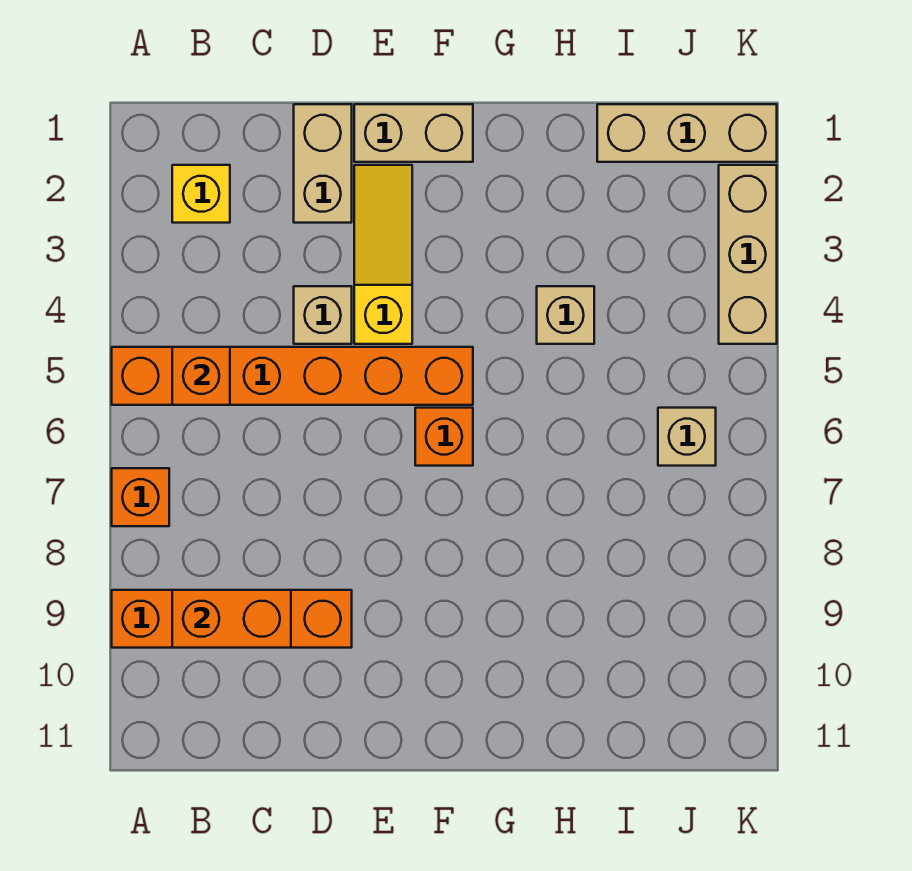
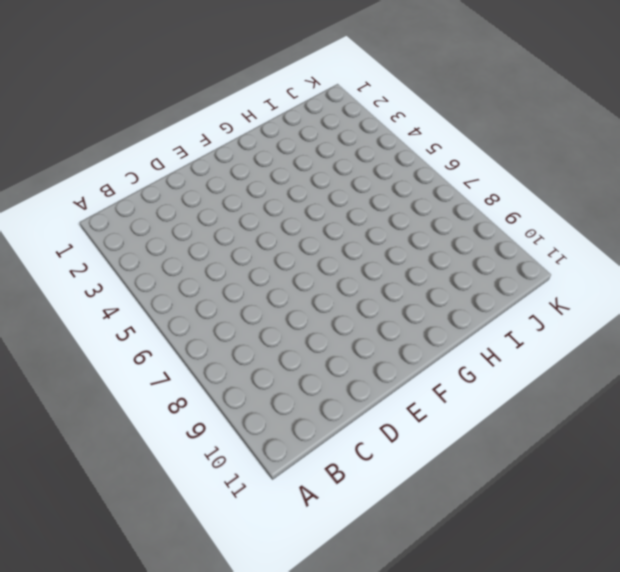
none -> orange brick A5:F5 level 1
none -> orange brick A7 level 1
none -> orange brick A9:D9 level 1

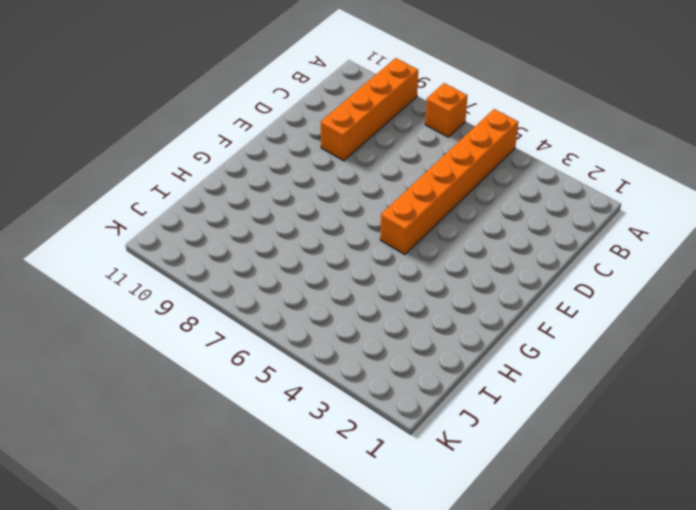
none -> yellow brick B2 level 1
none -> tan brick D1:D2 level 1
none -> tan brick D4 level 1

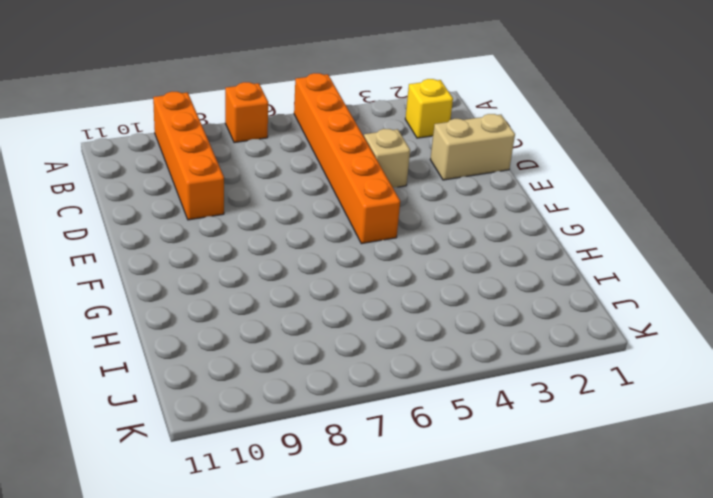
none -> tan brick E1:F1 level 1
none -> yellow slope E2:E4 level 1 top 4
none -> orange brick F6 level 1

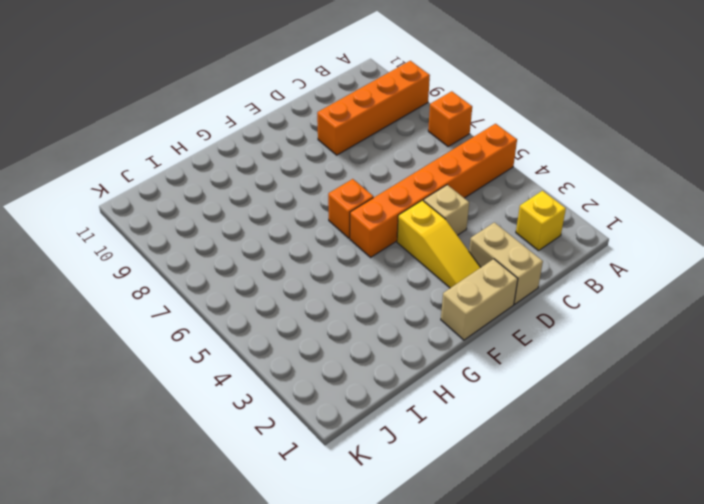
none -> tan brick H4 level 1
none -> tan brick I1:K1 level 1
none -> tan brick J6 level 1

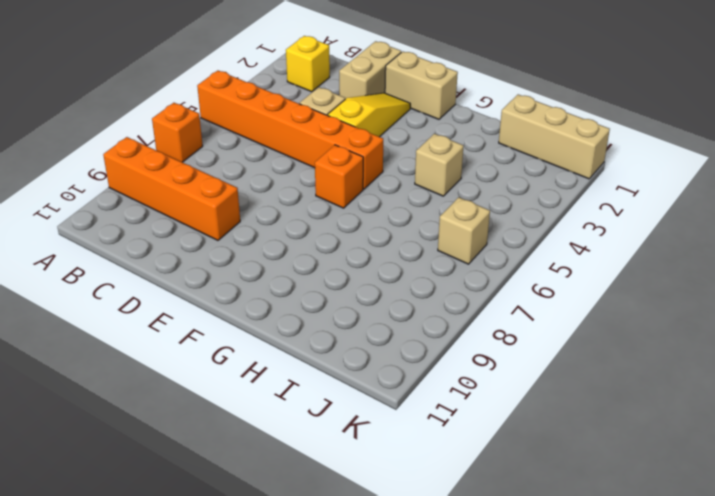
none -> tan brick K2:K4 level 1
none -> orange brick B5 level 2
none -> orange brick B9:C9 level 2

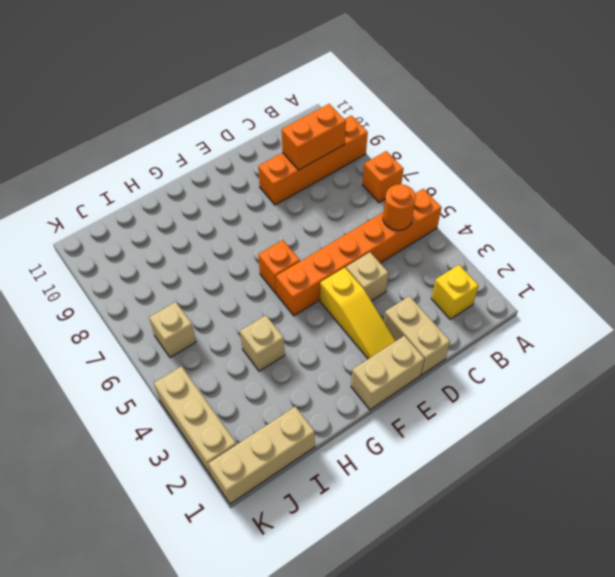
orange round brick B5 level 2 -> orange brick B5 level 2

